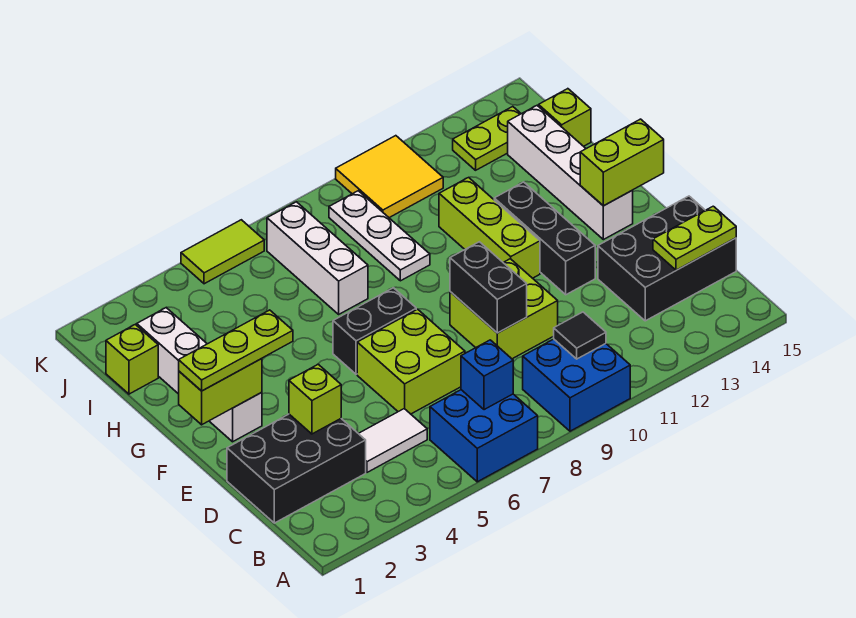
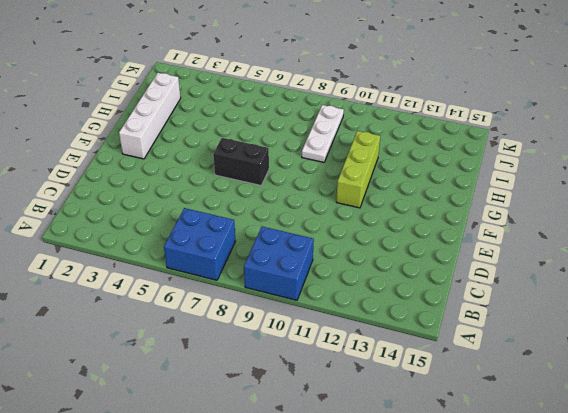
none -> black brick C1:D3 level 1
none -> white tile C4:C5 level 1
none -> black brick C13:D15 level 1

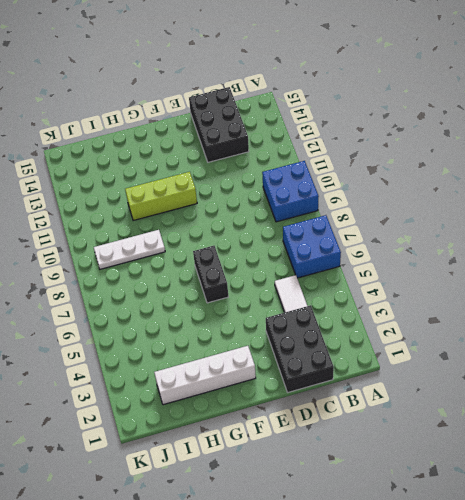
none -> lime brick D6:E7 level 1
none -> lime brick D9:E10 level 1
none -> black brick E12:G12 level 1

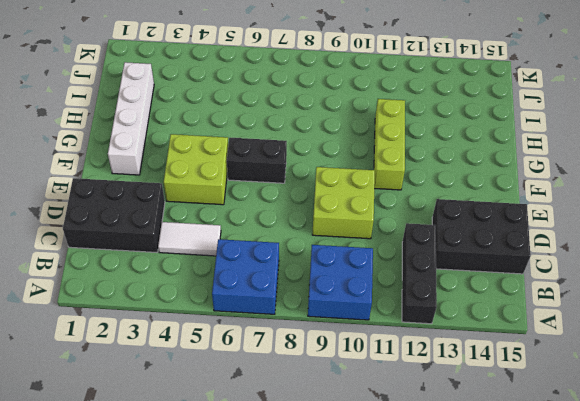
black brick A12:C12 level 1 -> black brick E12:G12 level 1
lime brick E4:F5 level 1 -> lime brick D6:E7 level 1
none -> white brick F14:I14 level 1
none -> white brick H7:J7 level 1
none -> white plate H9:J9 level 1

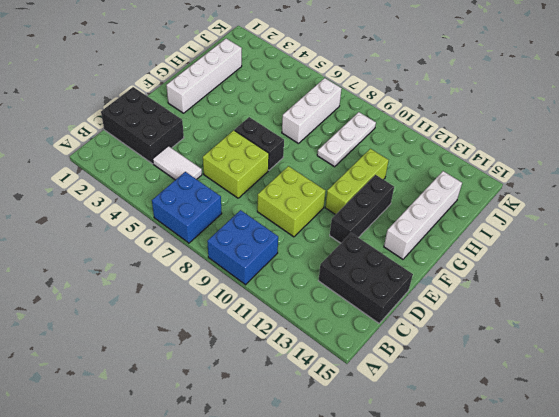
none -> lime brick I1 level 1
none -> lime brick I15 level 1
none -> yellow tile J10:K11 level 1

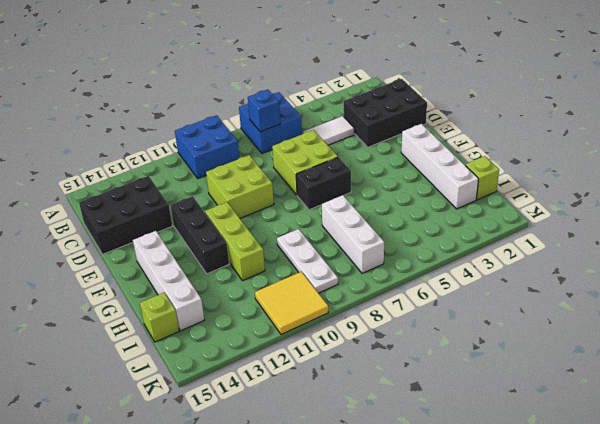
none -> lime plate J13:J14 level 1
none -> lime tile K5:K6 level 1
none -> black tile B10 level 2

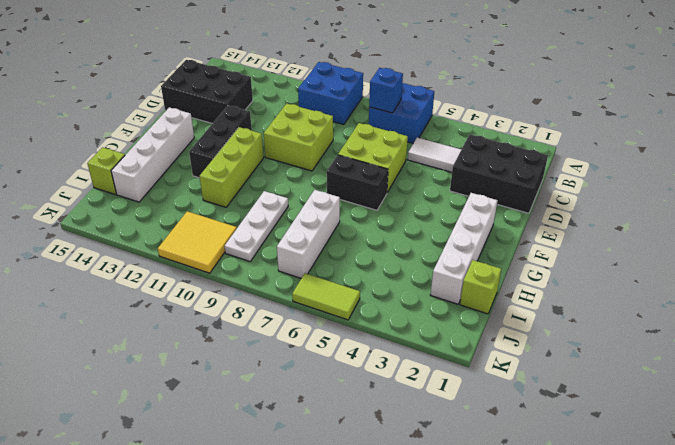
none -> lime plate J13:J14 level 1
none -> black tile B10 level 2
none -> lime plate C14:C15 level 2

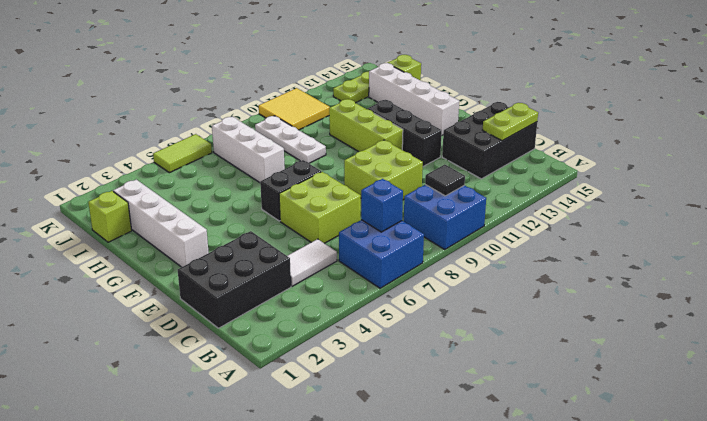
none -> lime brick D3 level 2
none -> black brick D9:E9 level 2
none -> lime brick F1:F2 level 2

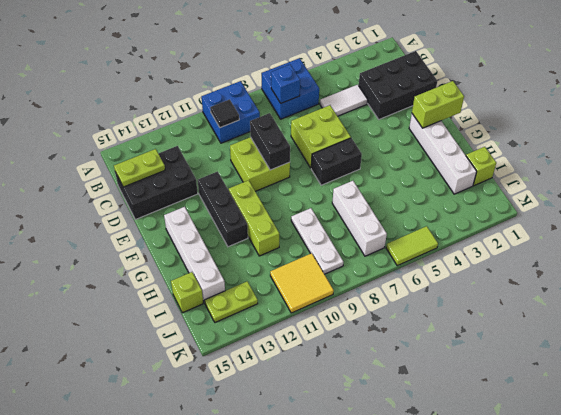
none -> lime brick D3 level 2
none -> lime brick F14:F15 level 2
none -> lime plate F1:F3 level 3

